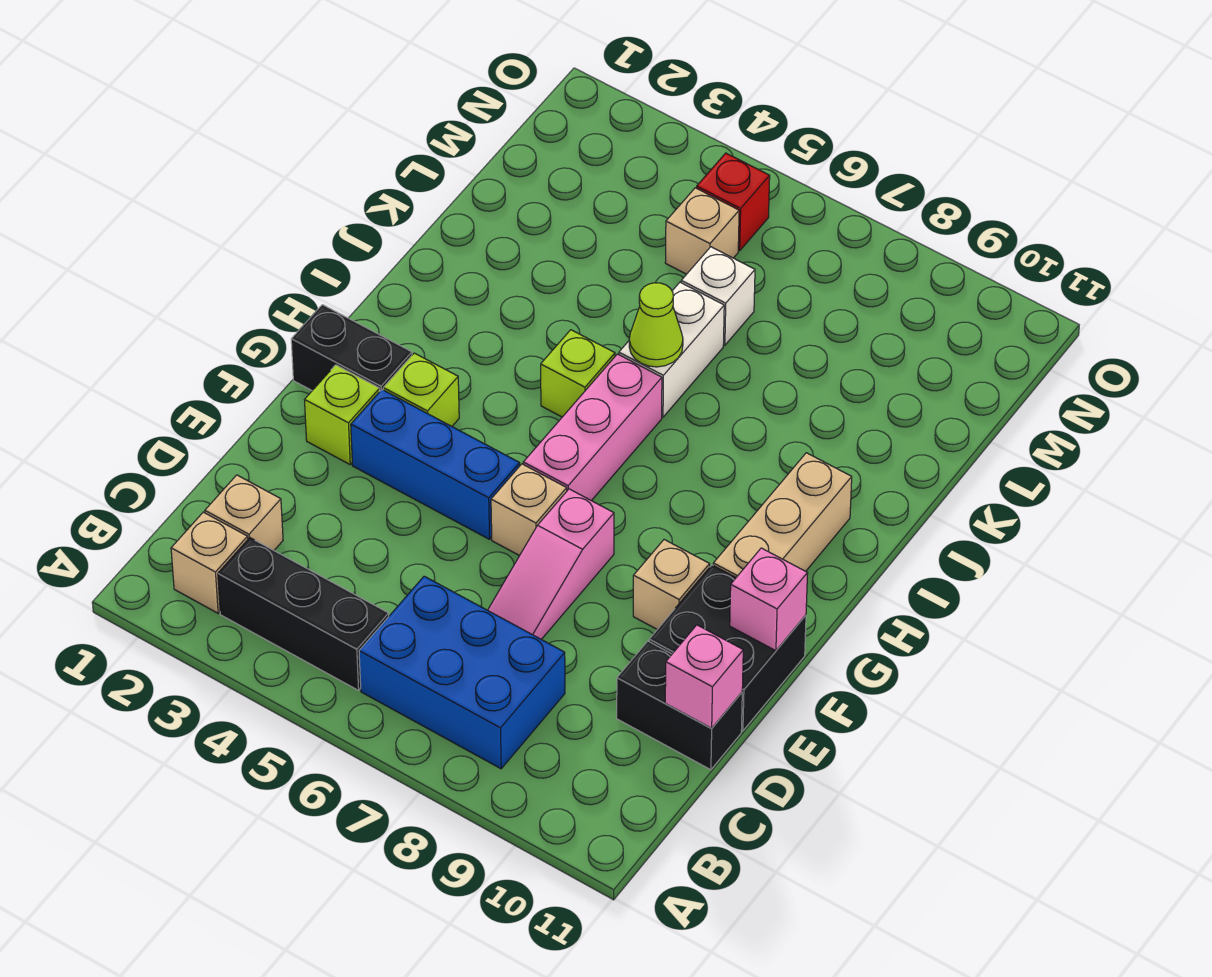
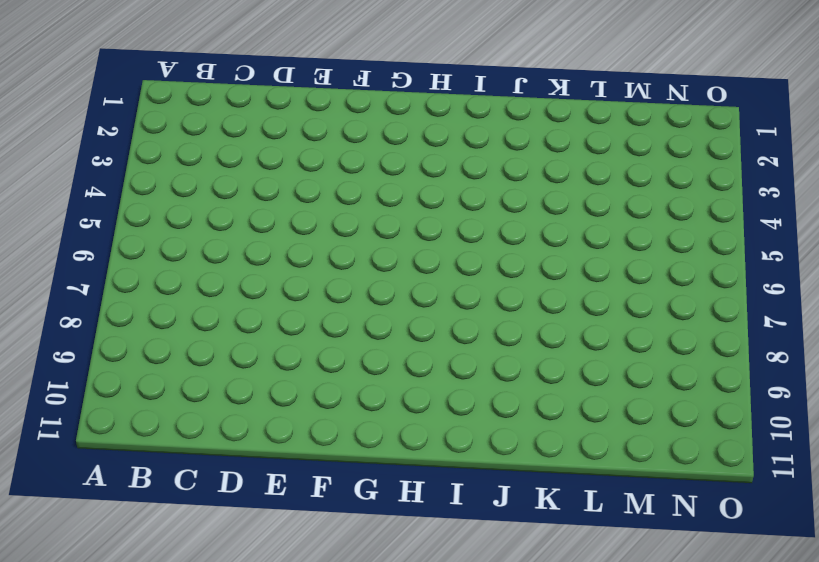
none -> tan brick B2 level 1
none -> black brick B3:B5 level 1
none -> blue brick B6:C8 level 1

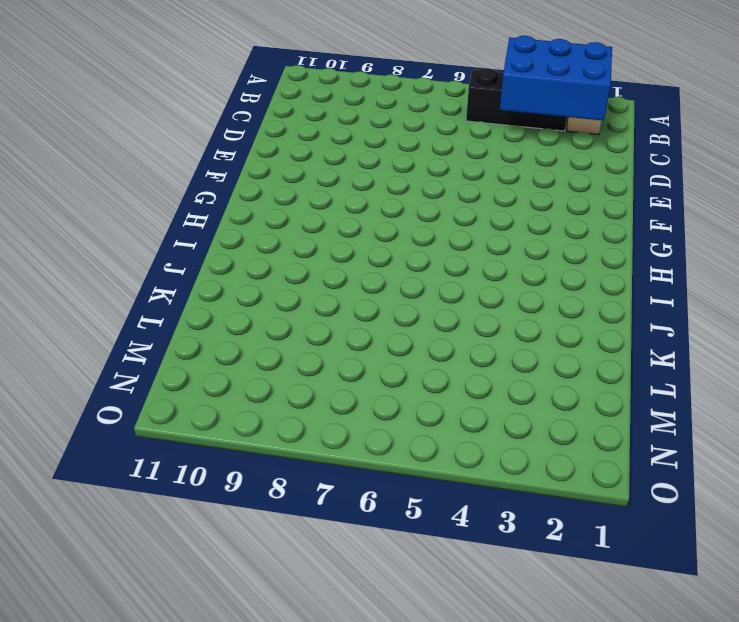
blue brick B2:C4 level 2 -> blue brick B6:C8 level 1
none -> tan brick C2 level 1
none -> pink slope D7:F7 level 1 top F
none -> black brick D10:D11 level 1

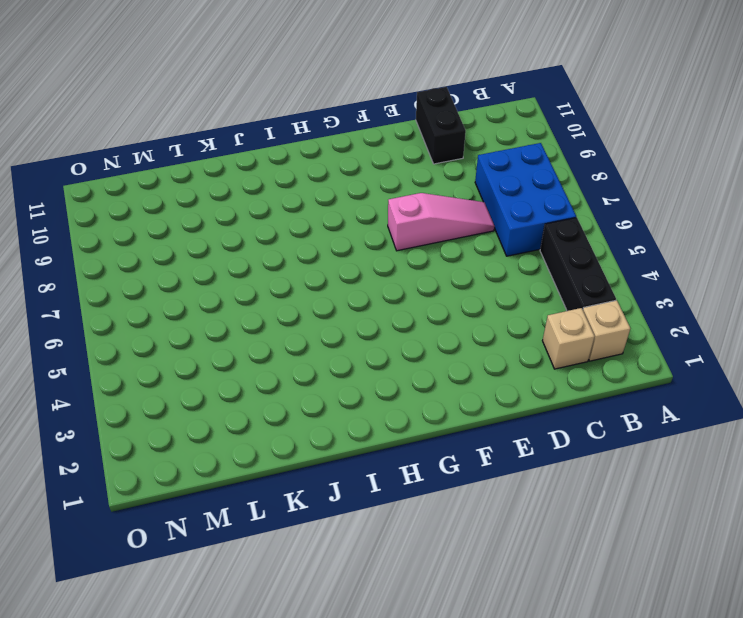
none -> black brick E10:F11 level 1
none -> lime brick F2 level 1
none -> blue brick F3:F5 level 1

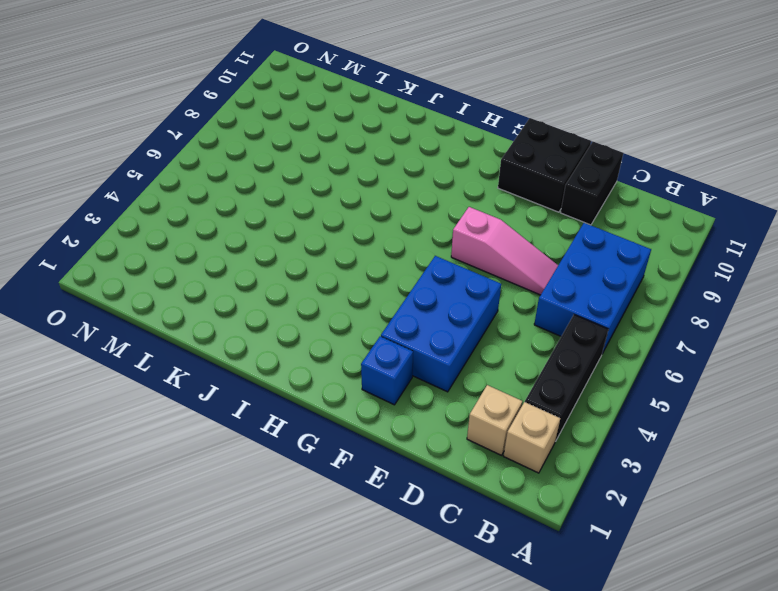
blue brick E3:F5 level 1 -> blue brick F3:F5 level 1
blue brick F2 level 1 -> lime brick F2 level 1
none -> tan brick F6 level 1
none -> tan brick F9 level 1
none -> black brick G1:G2 level 1

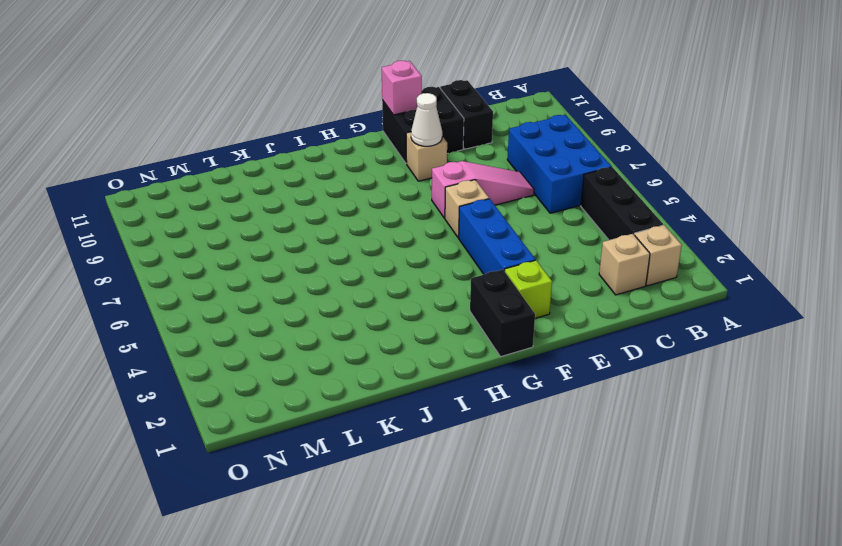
white cone F9 level 2 -> none
none -> lime brick G3 level 1
none -> pink brick G6:I6 level 1
none -> tan brick G10:I10 level 1

